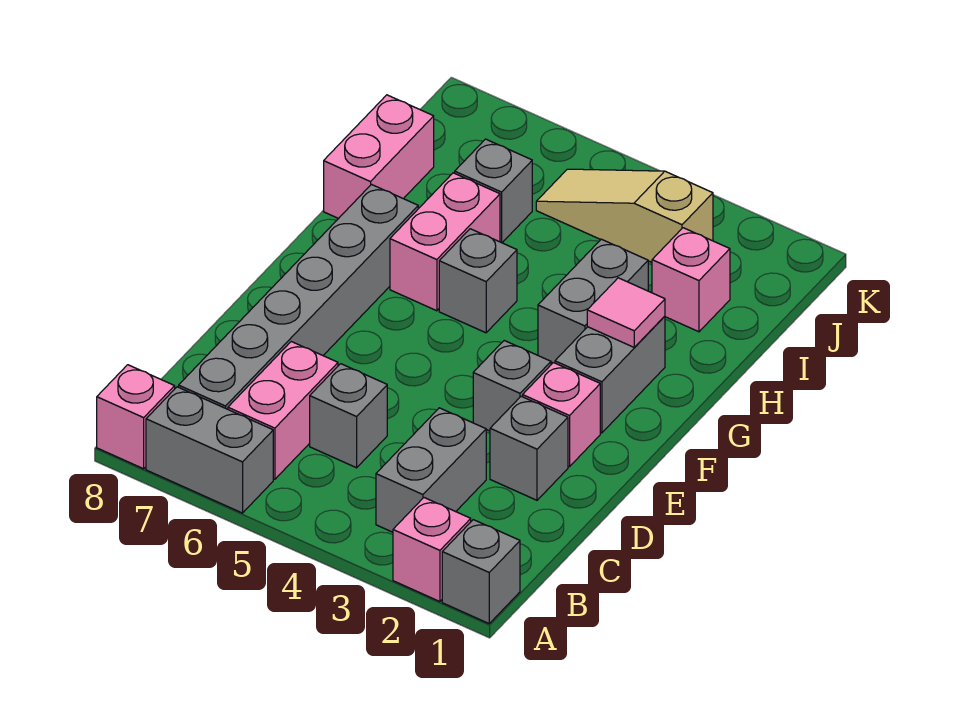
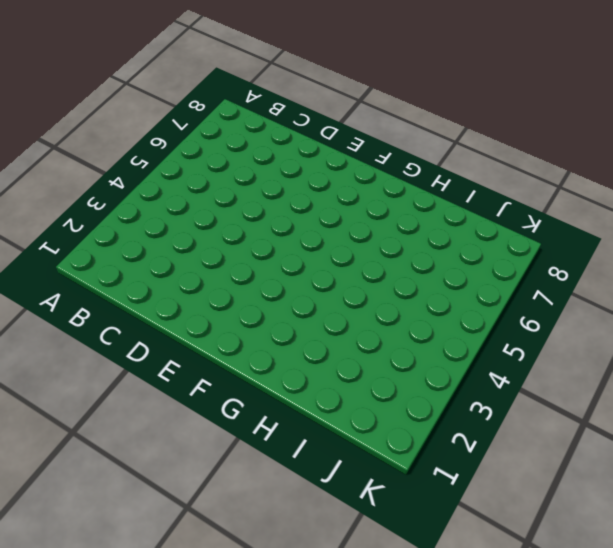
none -> grey brick A1 level 1
none -> pink brick A2 level 1
none -> grey brick A6:A7 level 1

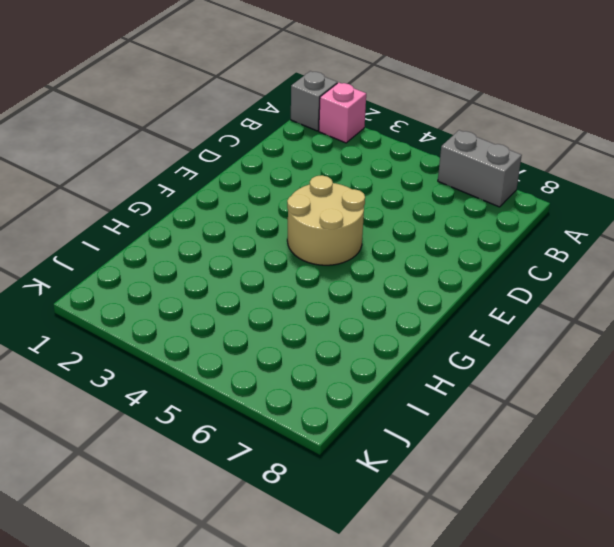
tan round brick E4:F5 level 1 -> none
none -> pink brick A8 level 1
none -> grey brick B3:C3 level 1
none -> pink brick B6:C6 level 1

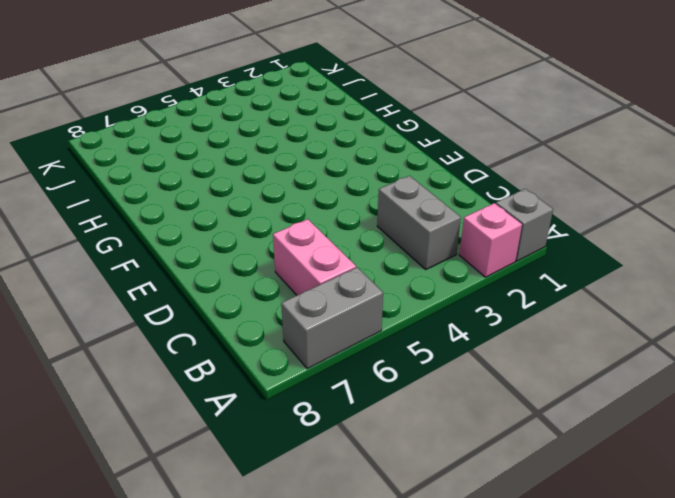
none -> pink brick A8 level 1
none -> grey brick B7:G7 level 1
none -> grey brick C5 level 1

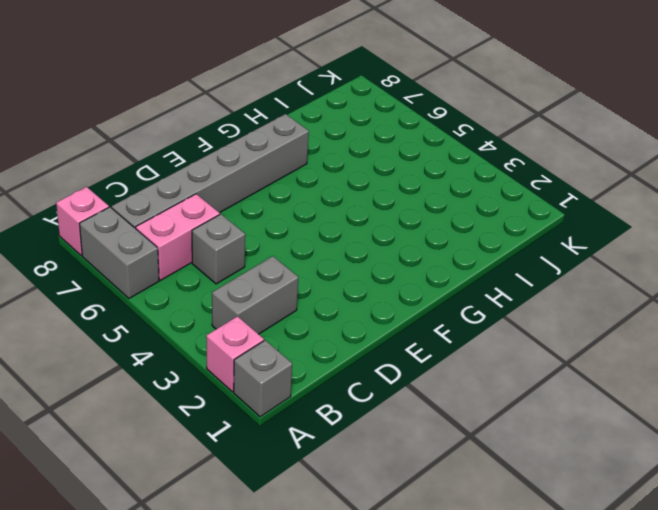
none -> grey brick D2 level 1
none -> pink brick E2 level 1
none -> grey brick E3 level 1

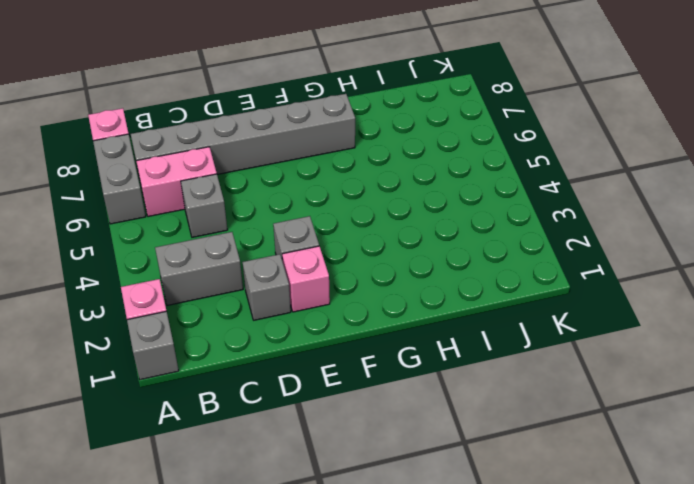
none -> grey brick F2:G2 level 1
none -> grey brick G3:H3 level 1
none -> grey brick G5 level 1

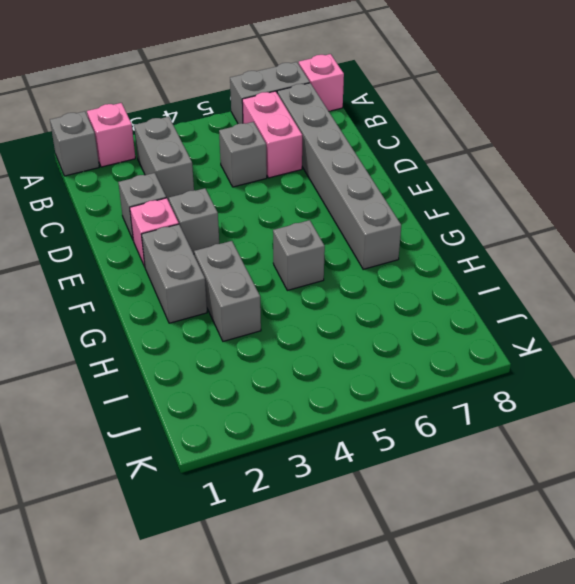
none -> pink brick G6:H6 level 1
none -> pink brick H8:I8 level 1
none -> pink brick I2 level 1

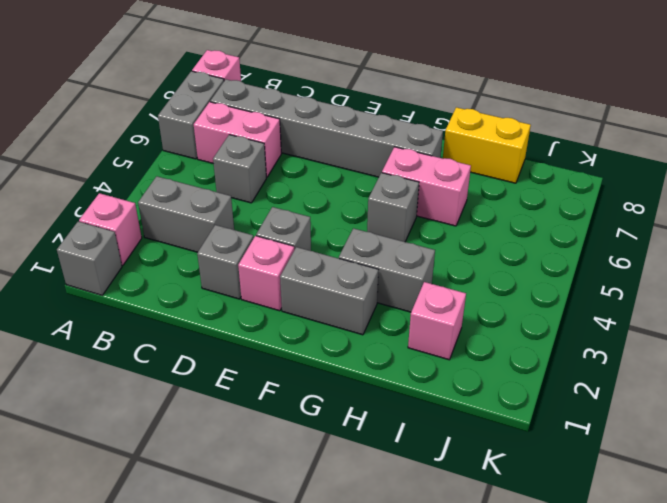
yellow brick H8:I8 level 1 -> pink brick H8:I8 level 1
none -> grey brick I6 level 1
none -> tan slope J3:J5 level 1 top 3
none -> pink tile G2 level 2

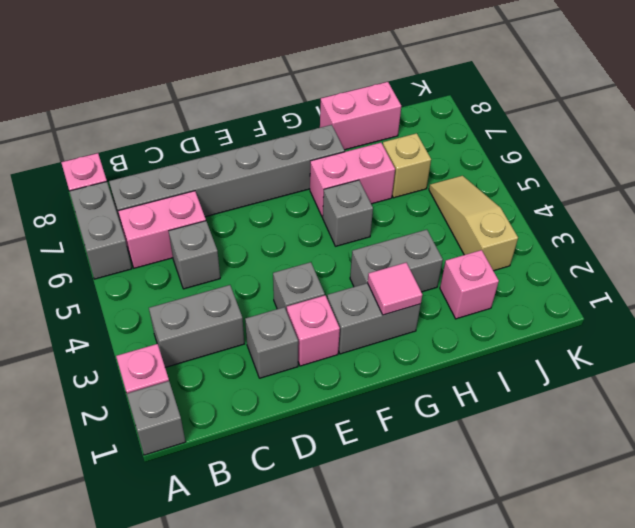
tan brick I6 level 1 -> grey brick I6 level 1

